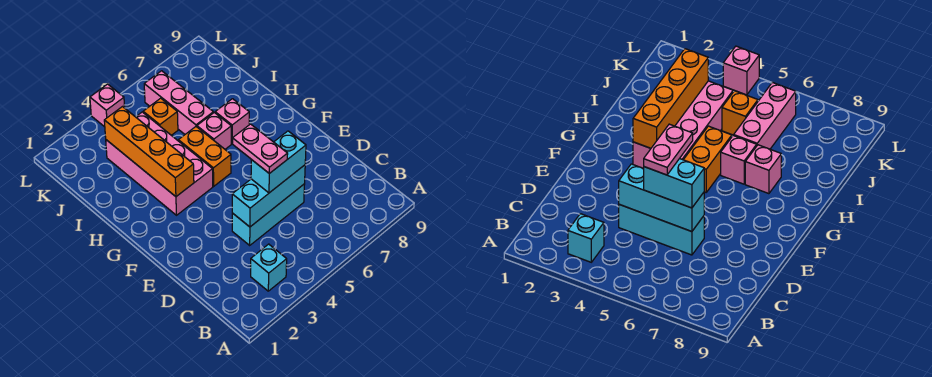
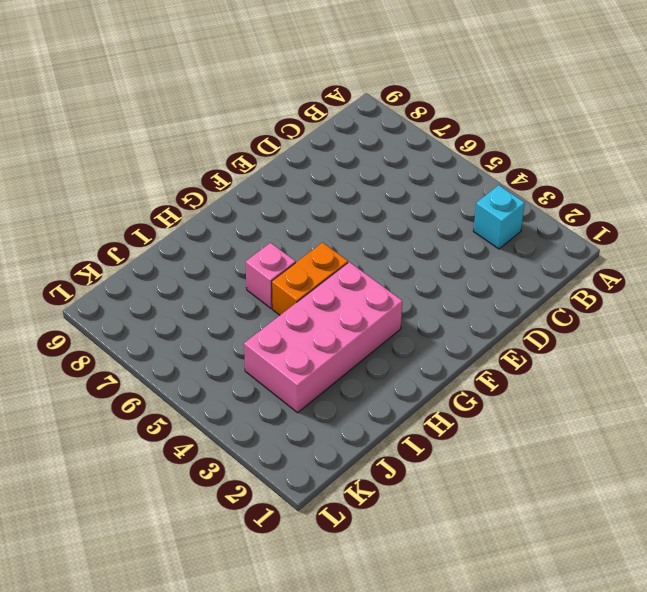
none -> cyan brick D4:D6 level 1
none -> pink brick H7 level 1
none -> pink brick I6:K6 level 1

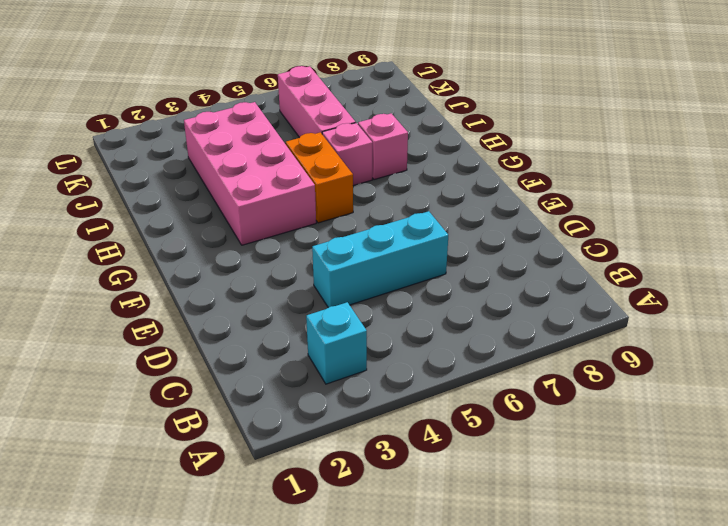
none -> orange brick J5 level 1
none -> pink brick L4 level 1
none -> cyan brick D4:D6 level 2

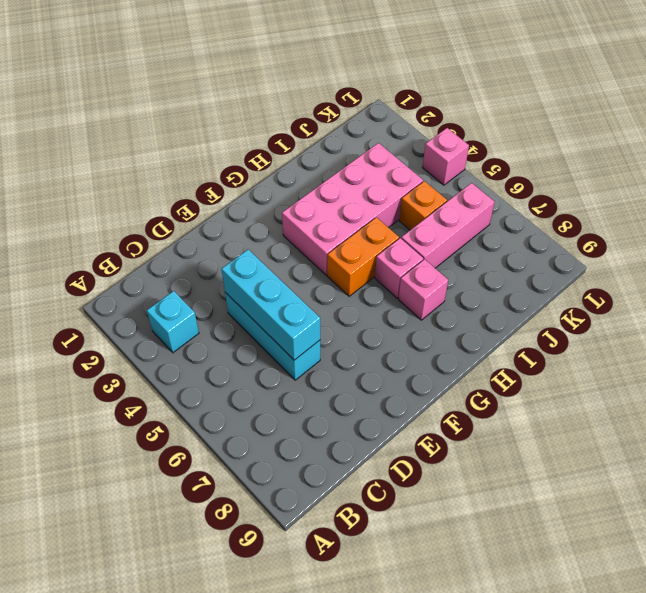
none -> orange brick G3:J3 level 2
none -> cyan brick D5:D6 level 3
none -> pink plate D5:E5 level 4

